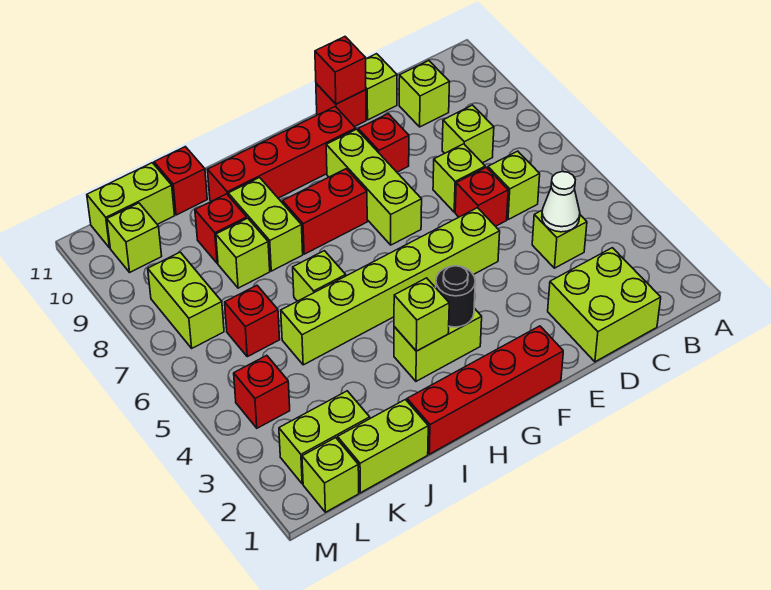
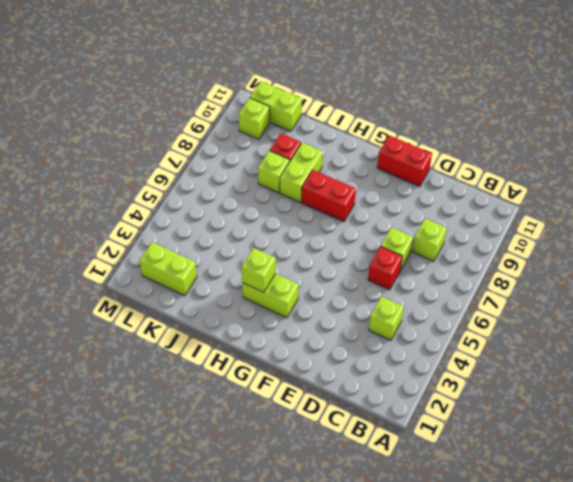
red brick E11:F11 level 1 -> red brick E11 level 1
none -> lime brick C1:D2 level 1
none -> lime brick C6 level 1
none -> lime brick C10 level 1
none -> lime brick D11 level 1

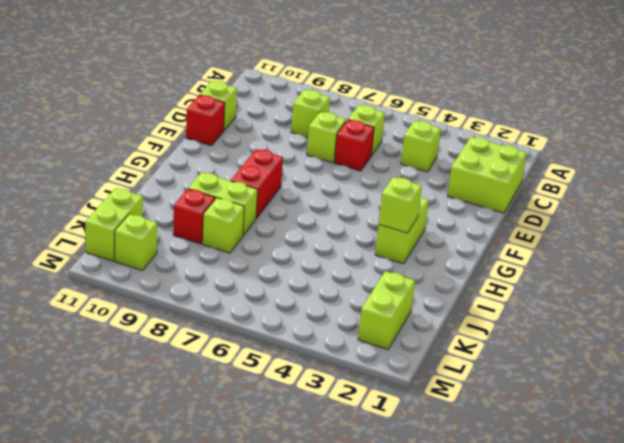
none -> lime brick C10 level 1
none -> lime brick E5:J5 level 1
none -> red brick E9 level 1
none -> red brick F1:I1 level 1

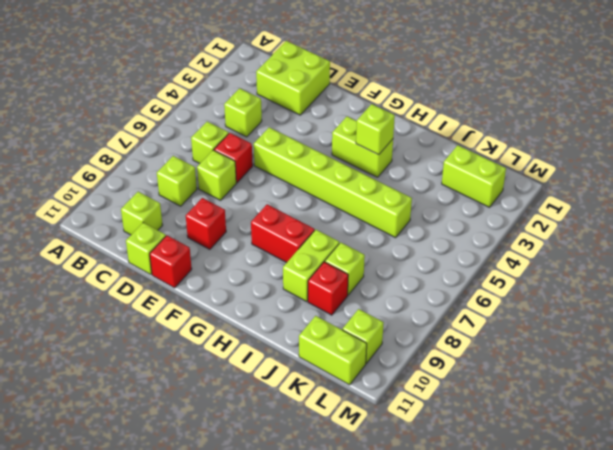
none -> red brick F1:I1 level 1
none -> lime brick F7:F9 level 1
none -> red brick F10:I10 level 1
none -> lime brick I6 level 1

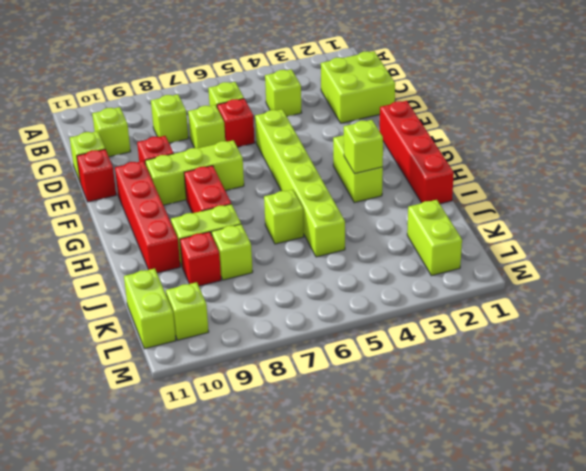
none -> lime brick J1:K1 level 1
none -> red brick J11 level 1
none -> red brick K6 level 1
none -> lime brick L1 level 1

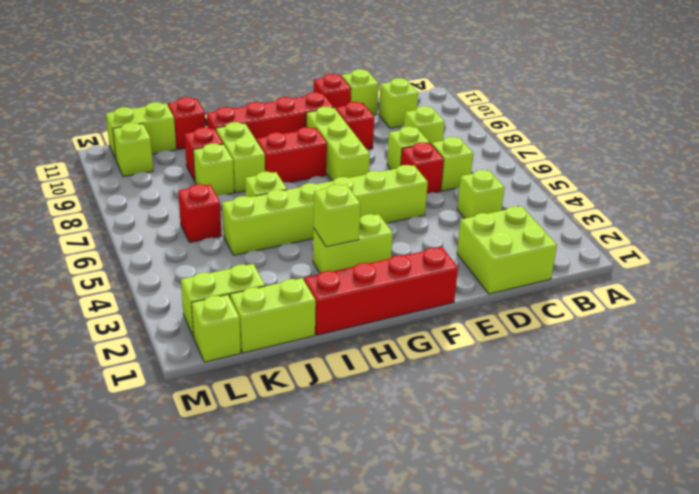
none -> red brick L4 level 1
none -> lime brick L7:L8 level 1
none -> white cone C4 level 2
none -> red brick E11 level 2

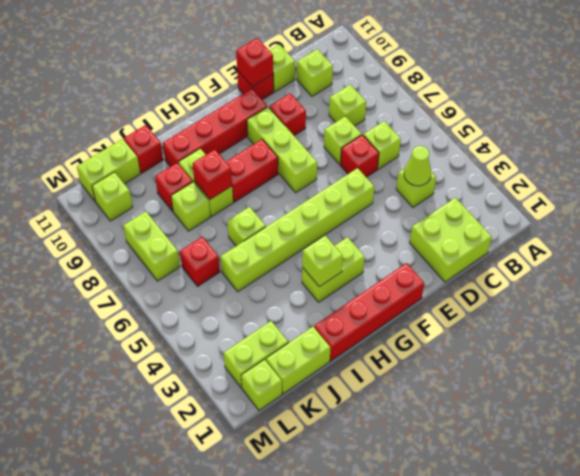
lime cone C4 level 2 -> white cone C4 level 2
red brick I8 level 2 -> red brick L4 level 1
none -> black round brick G3 level 2

